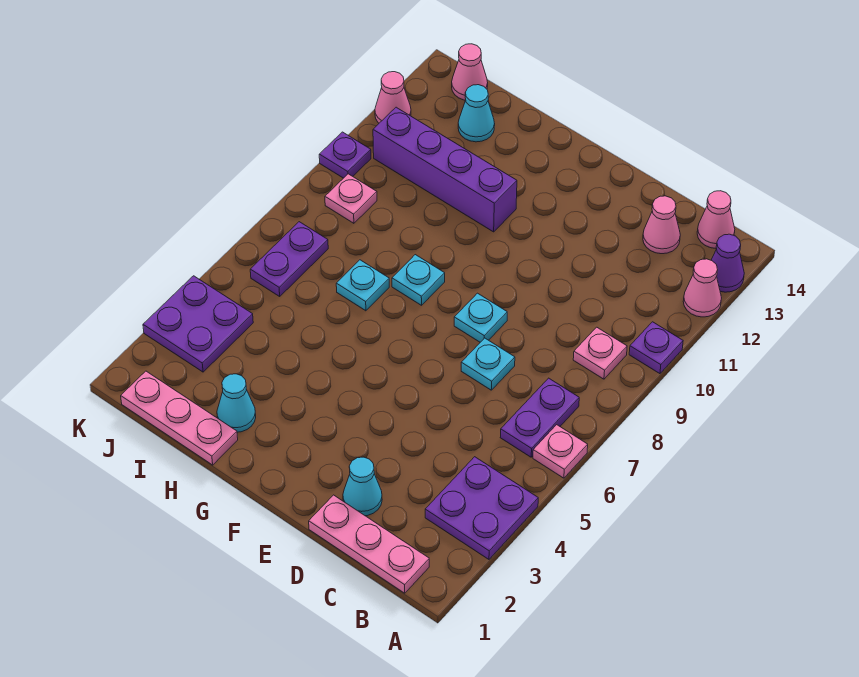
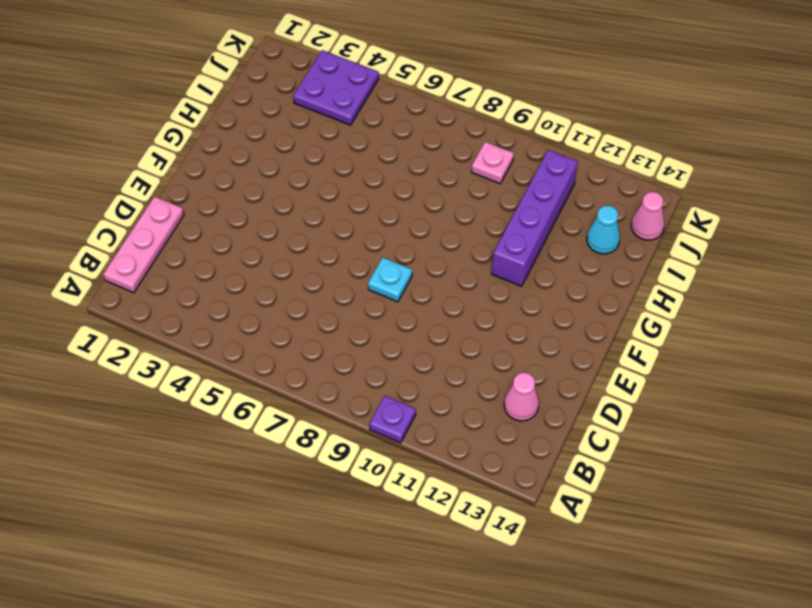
none -> purple plate A3:B4 level 1
none -> pink plate A6 level 1
none -> pink cone A12 level 1

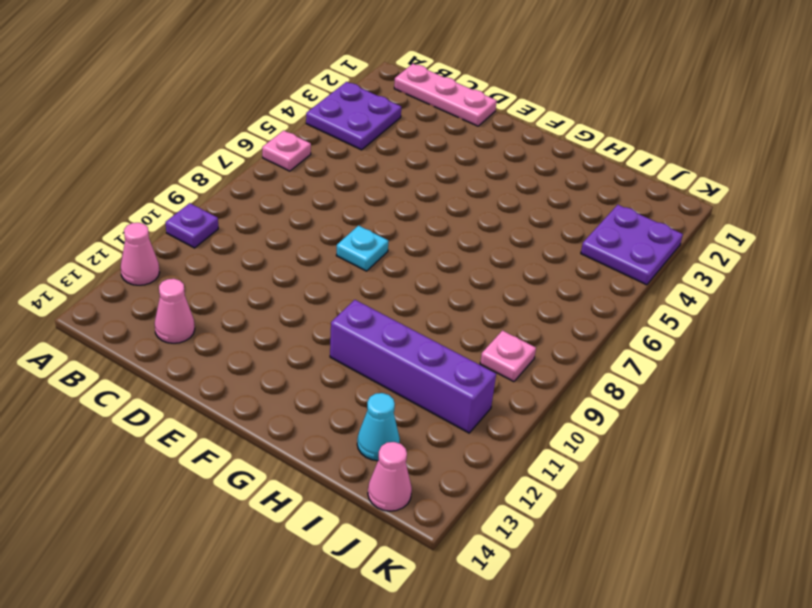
none -> purple cone A13 level 1
none -> purple plate B6:B7 level 1
none -> pink plate B9 level 1

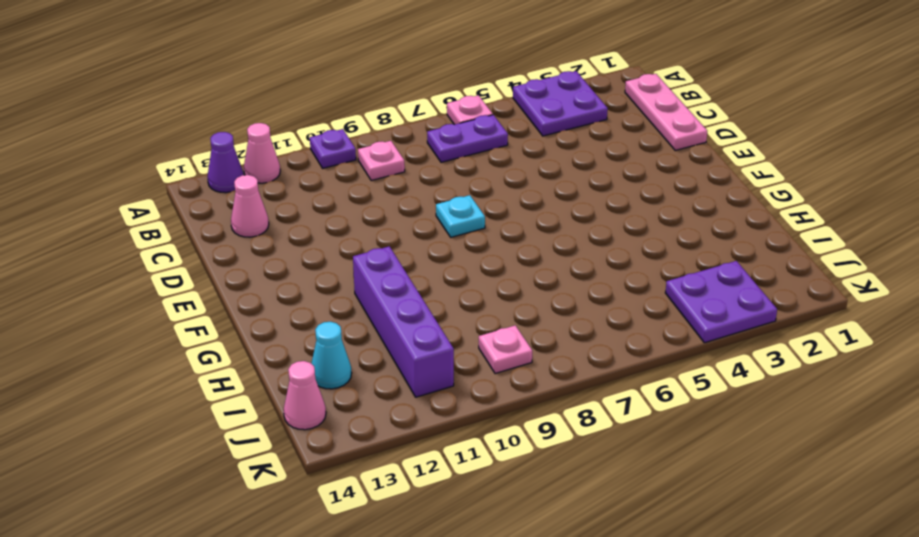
none -> pink cone B14 level 1
none -> cyan cone D2 level 1
none -> cyan plate D7 level 1

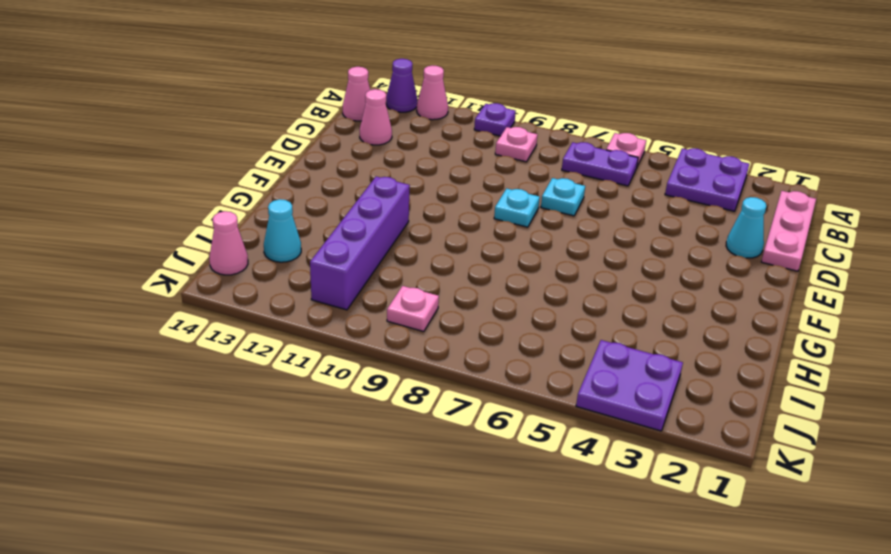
none -> cyan plate G8 level 1
none -> pink plate H1:J1 level 1
none -> cyan cone H2 level 1

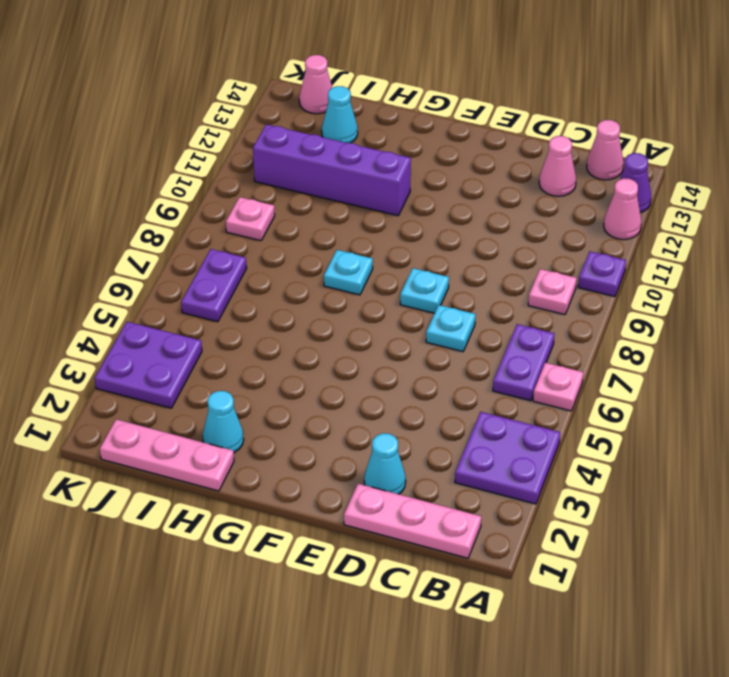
none -> cyan plate H7 level 1
none -> purple plate K10 level 1
none -> pink cone K12 level 1

